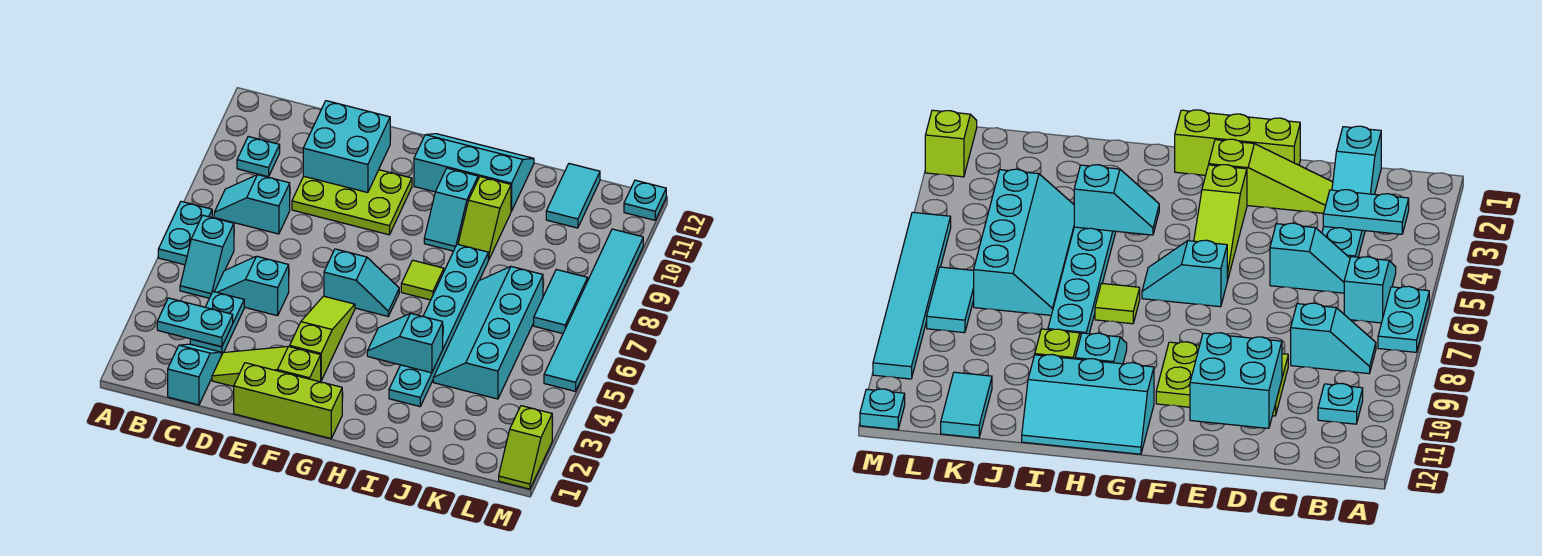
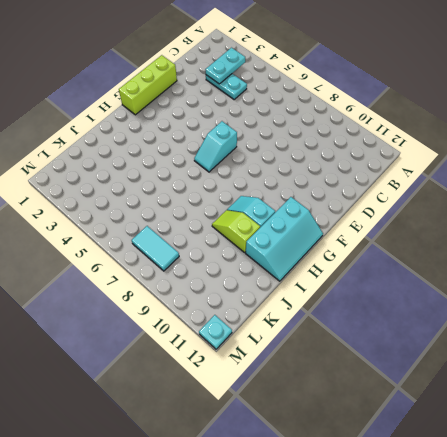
none -> cyan plate A6:A7 level 1
none -> cyan slope B5:B6 level 1 top 6
none -> cyan slope B8:C8 level 1 top C

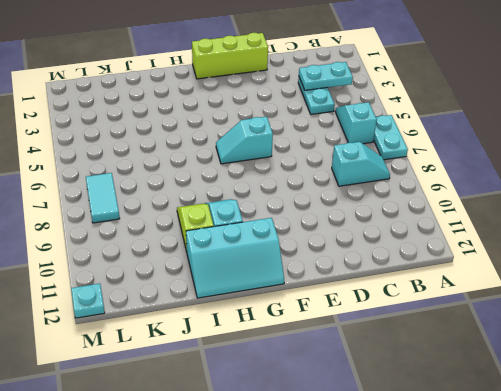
none -> cyan plate B10 level 1
none -> cyan slope C1:C2 level 1 top 1
none -> cyan slope C5:D5 level 1 top D

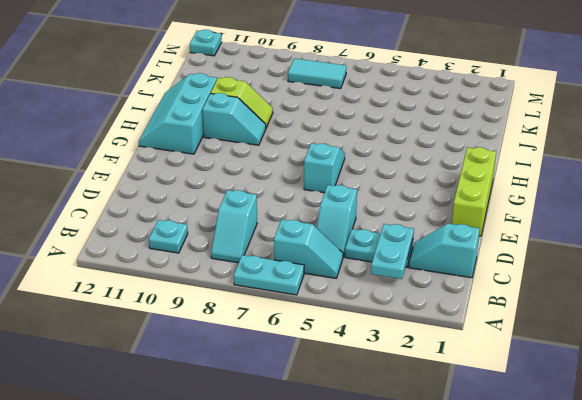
none -> lime slope D2:F2 level 1 top F
none -> lime plate D9:F10 level 1
none -> lime slope F3:F5 level 1 top 3

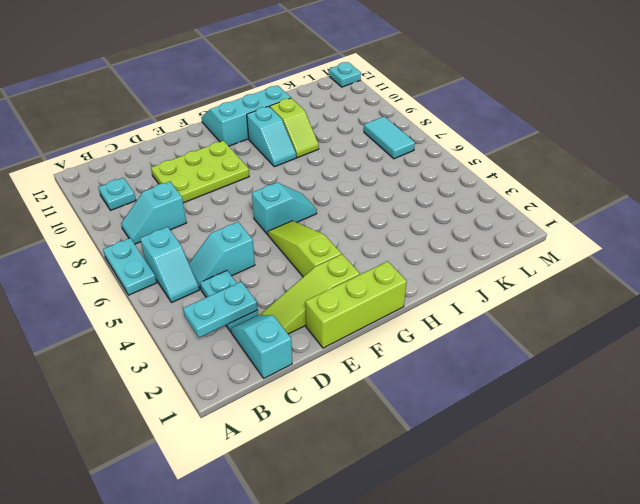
none -> lime tile H7 level 1
none -> cyan plate I3:I8 level 1
none -> cyan slope J4:K7 level 1 top K

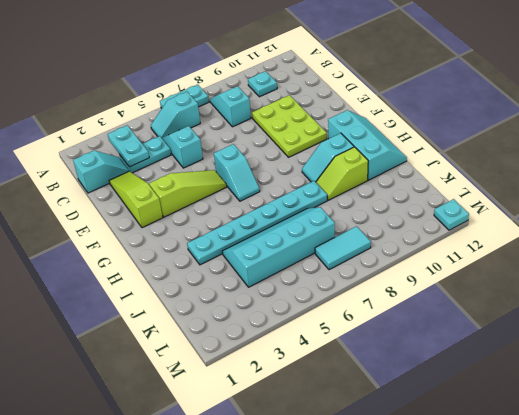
none -> lime brick E1:G1 level 1
none -> lime tile H7 level 1
none -> cyan tile K11:K12 level 1

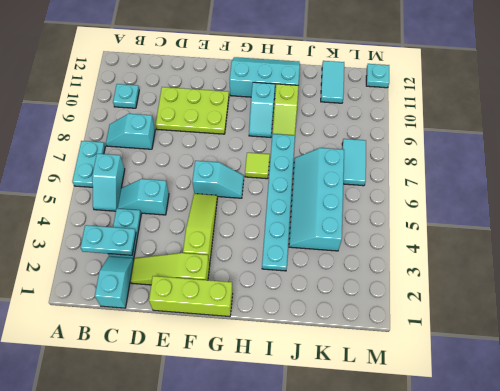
none -> lime slope M1:M2 level 1 top 2
none -> cyan tile M5:M10 level 1
none -> cyan brick D10:E11 level 2

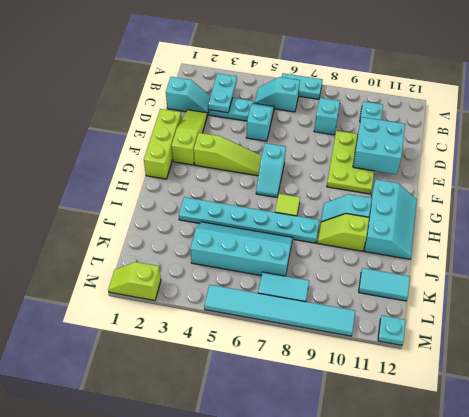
none -> cyan slope H4:I4 level 2 top I

